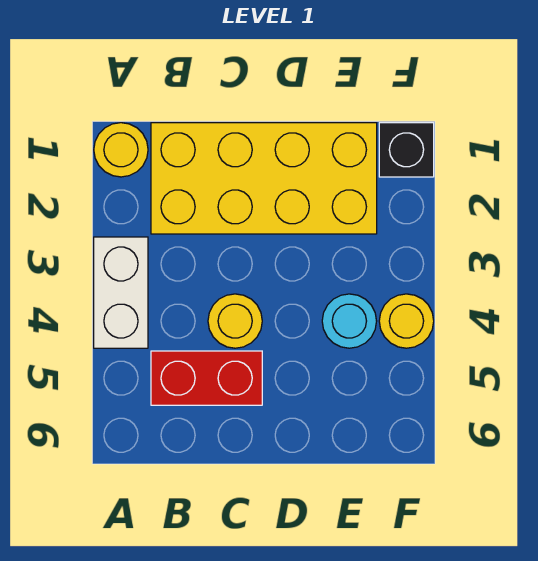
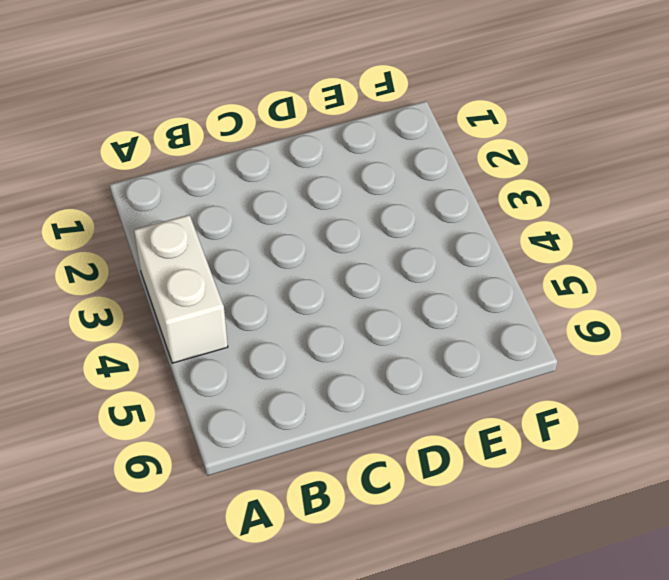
none -> yellow round brick A1 level 1
none -> yellow brick B1:E2 level 1

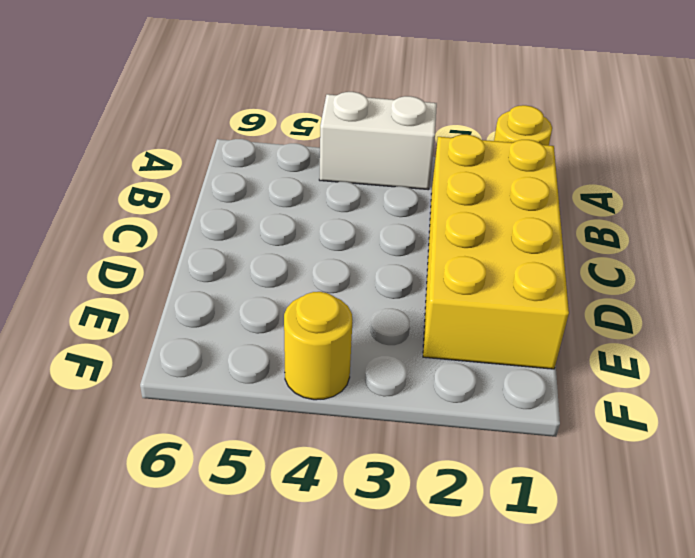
none -> red brick B5:C5 level 1
none -> yellow round brick C4 level 1

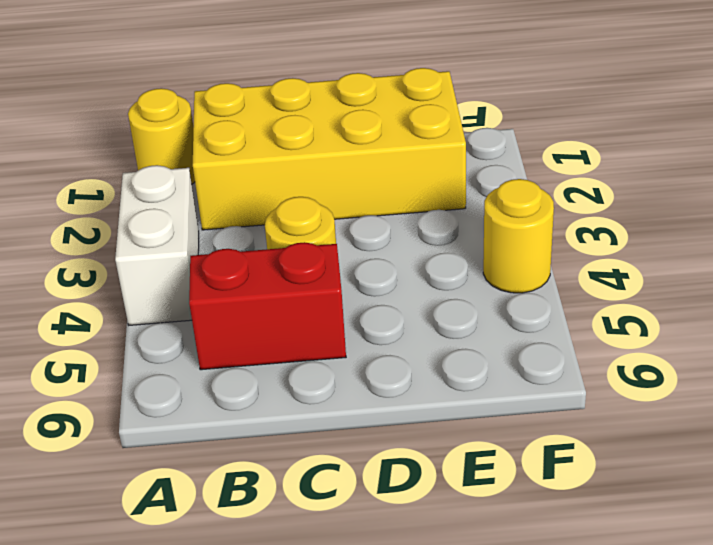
none -> cyan round brick E4 level 1
none -> black brick F1 level 1

